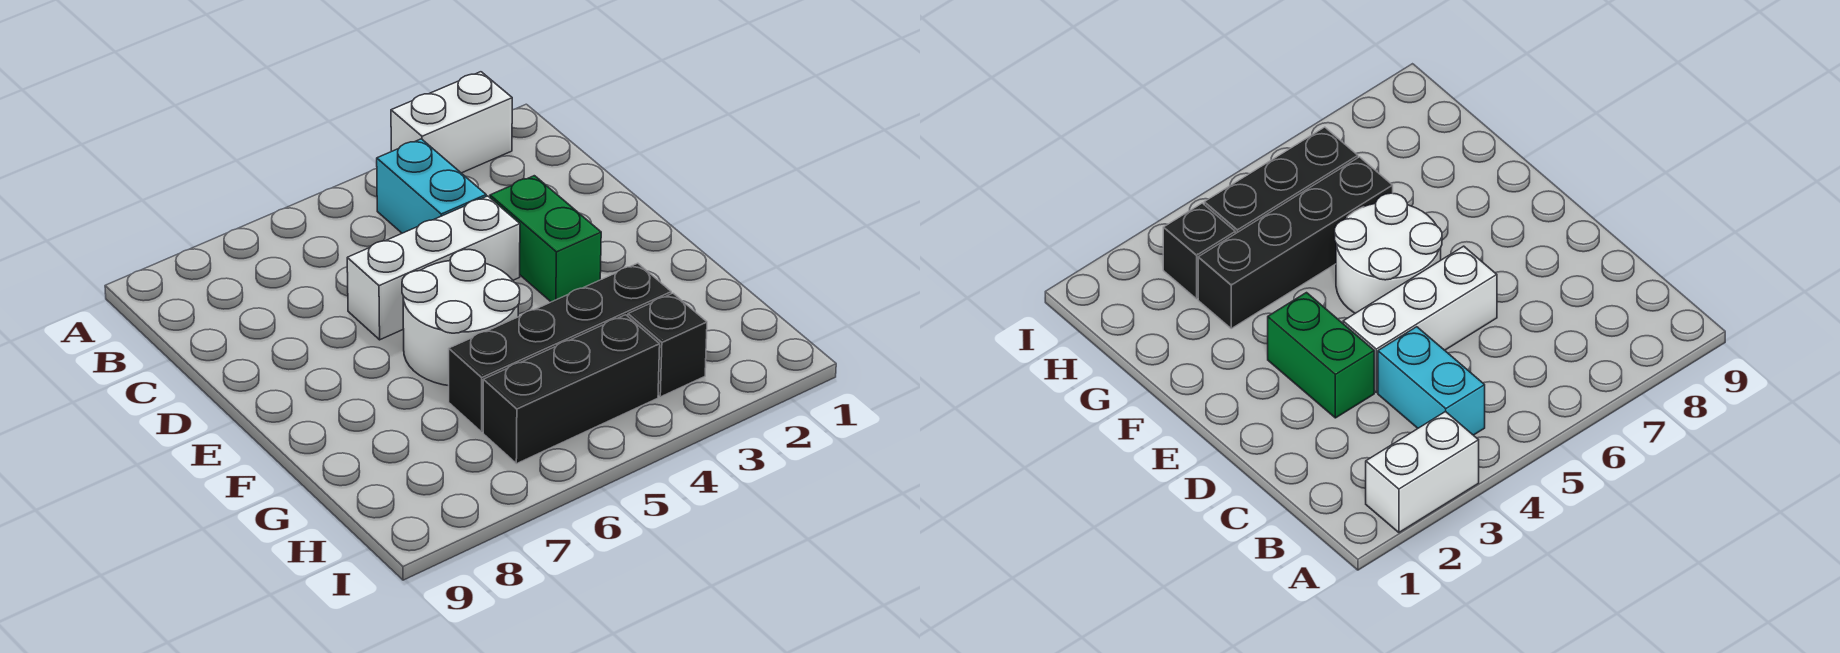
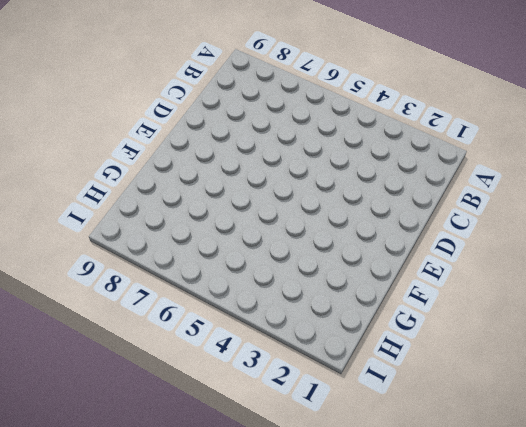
none -> white brick A2:A3 level 1
none -> cyan brick B4:C4 level 1

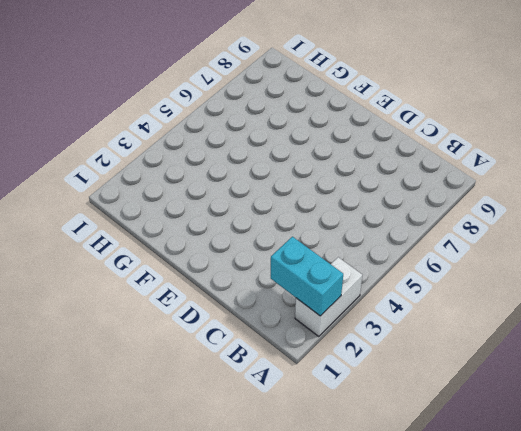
cyan brick A2:B2 level 2 -> cyan brick B4:C4 level 1
none -> green brick D3:E3 level 1
none -> white brick D4:D6 level 1

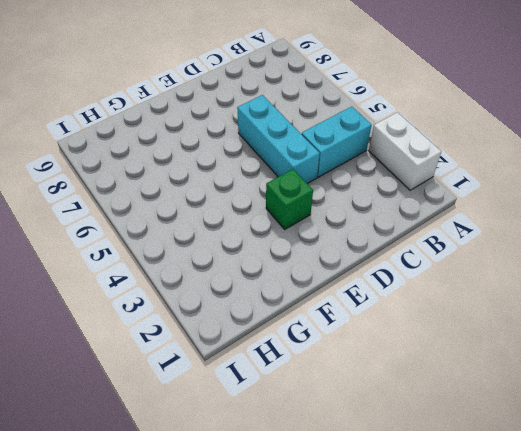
cyan brick D4:D6 level 1 -> white brick D4:D6 level 1
green brick E3 level 1 -> green brick D3:E3 level 1
none -> white round brick E5:F6 level 1
none -> black brick G3:G6 level 1

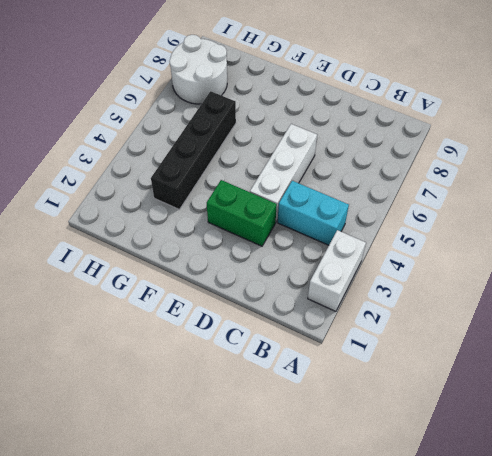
white round brick H7:I8 level 1 -> white round brick E5:F6 level 1
none -> black brick H3 level 1
none -> black brick H4:H6 level 1

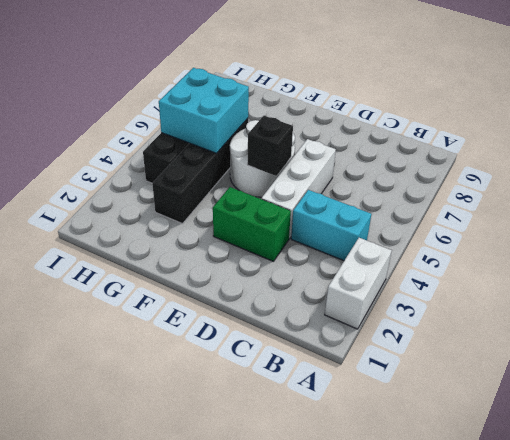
black brick E5 level 2 -> black brick H3 level 1
cyan brick G5:H6 level 2 -> none

